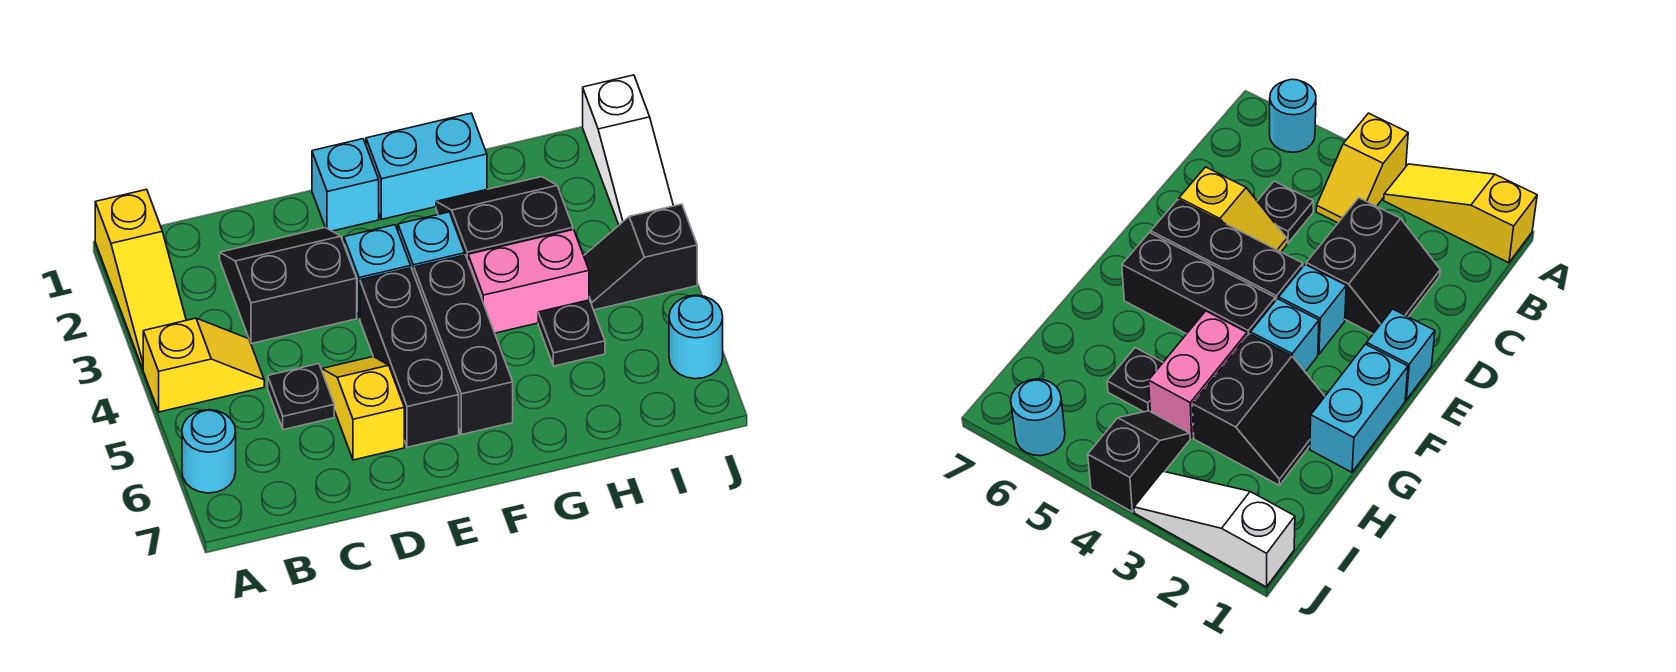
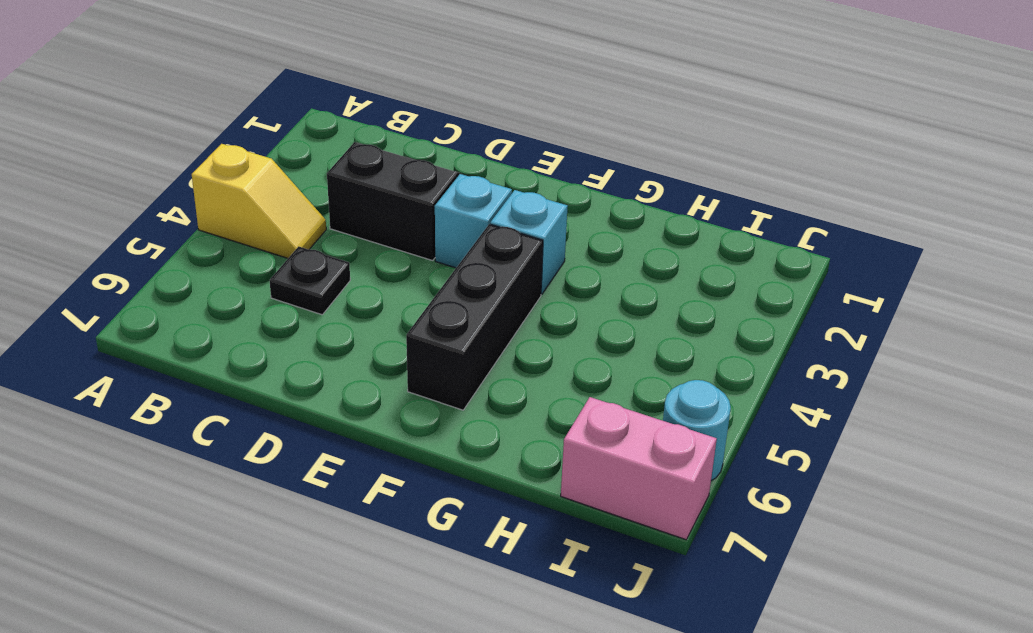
pink brick I7:J7 level 1 -> pink brick G4:H4 level 1
none -> yellow slope A1:A3 level 1 top 1
none -> cyan round brick A6 level 1
none -> yellow slope D5:D6 level 1 top 6

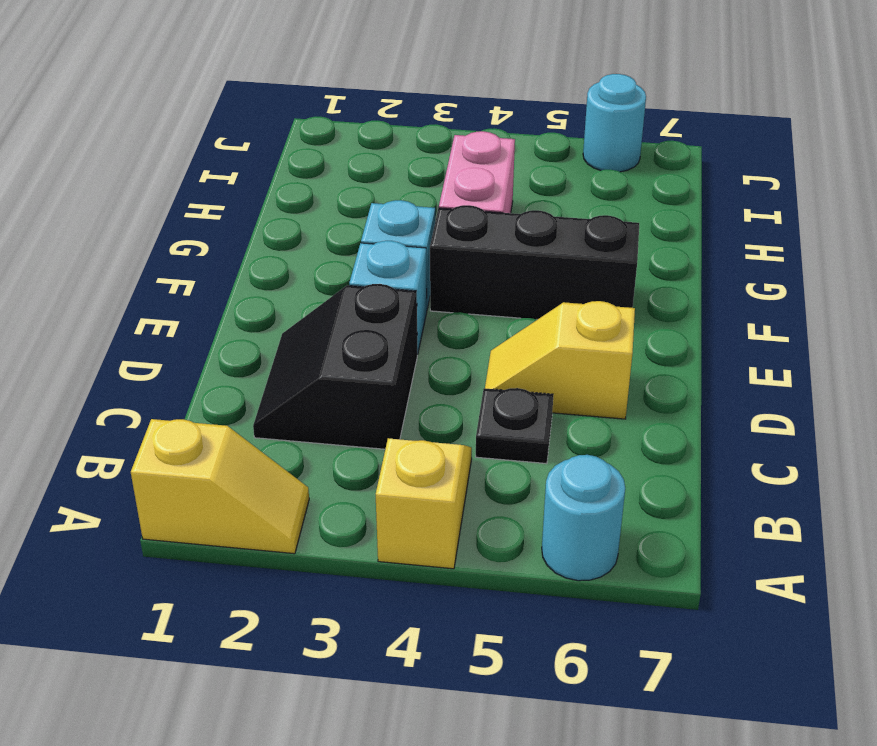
yellow slope A1:A2 level 1 top 1 -> yellow slope A1:A3 level 1 top 1
none -> cyan brick E1 level 1
none -> black brick E4:E6 level 1
none -> cyan brick F1:G1 level 1

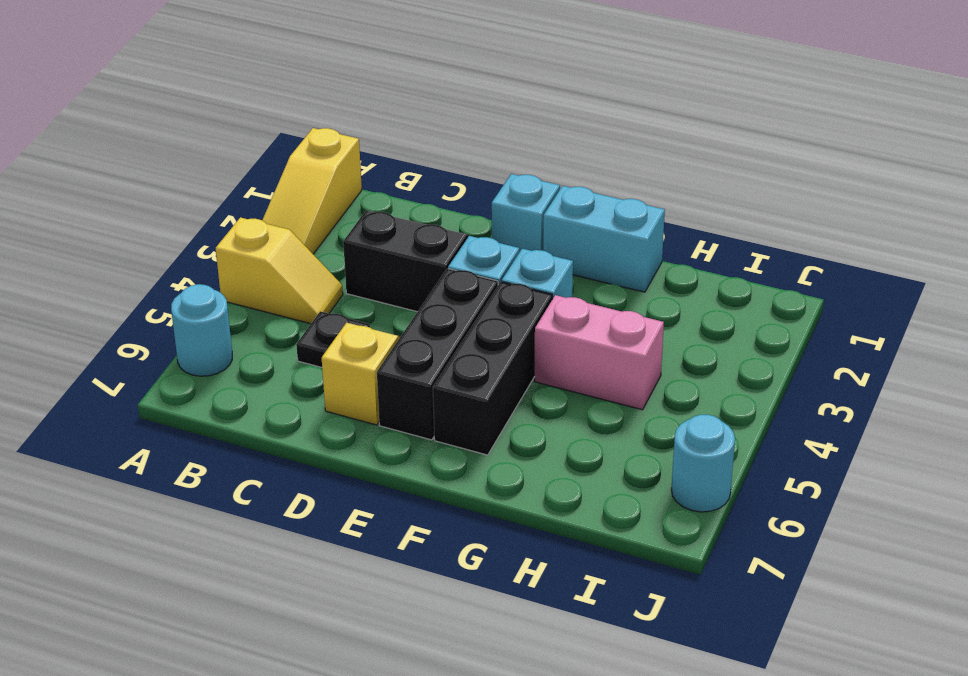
none -> black slope G2:H3 level 1 top 3
none -> black plate H5 level 1
none -> black slope I4:J4 level 1 top J

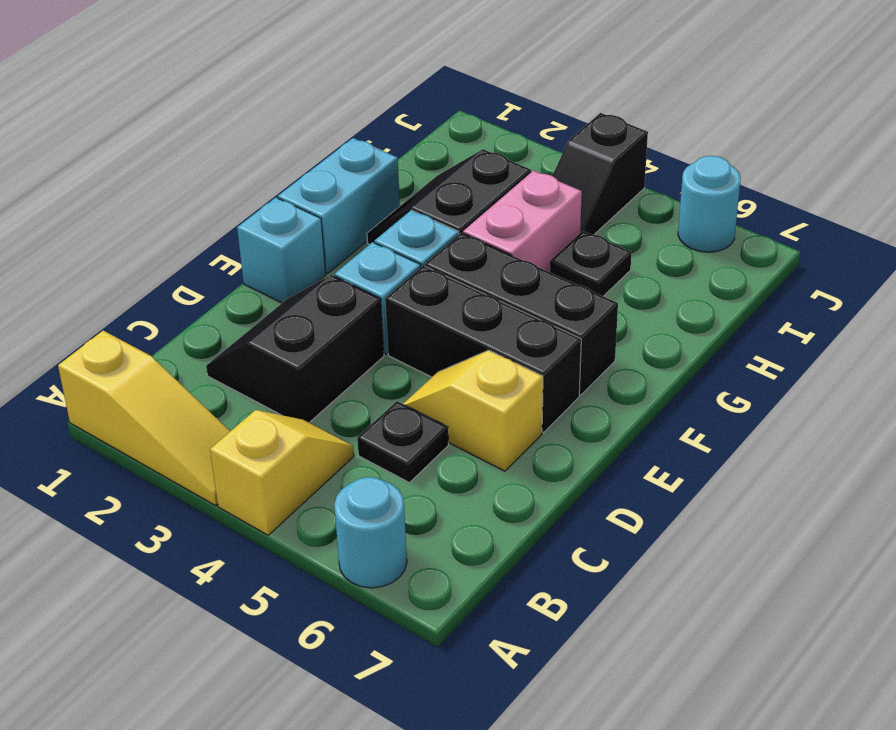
none -> white slope J1:J3 level 1 top 1

